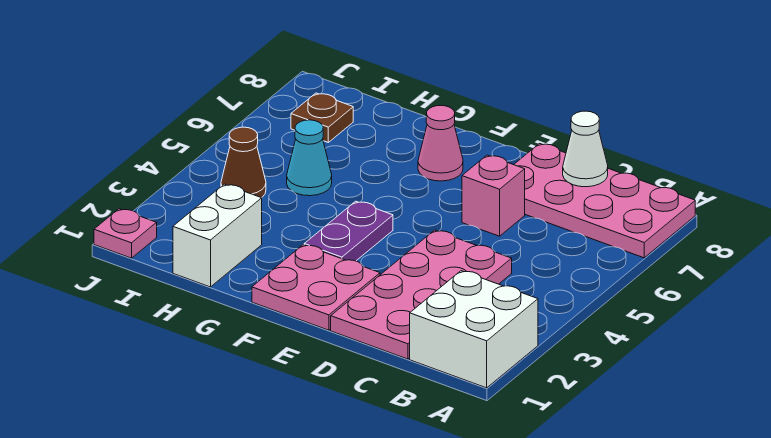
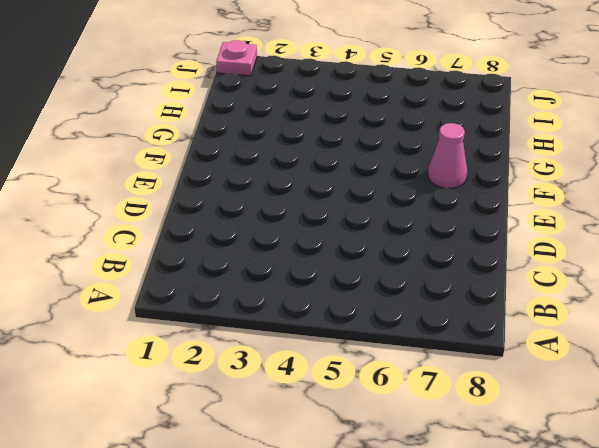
none -> white brick A1:B2 level 1
none -> pink plate A7:D8 level 1
none -> pink plate C1:D4 level 1

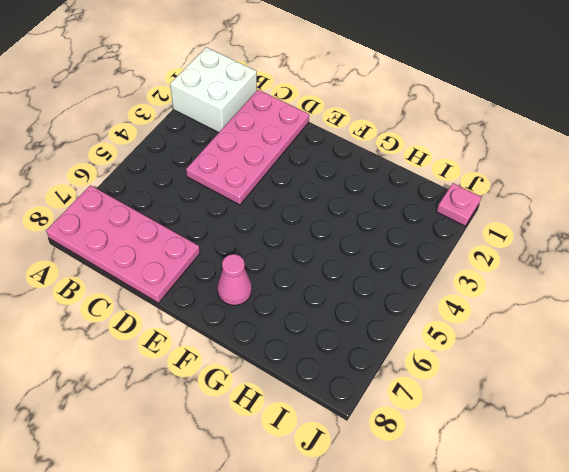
none -> pink brick D6 level 1
none -> pink plate E1:F2 level 1
none -> purple plate F3:F4 level 1

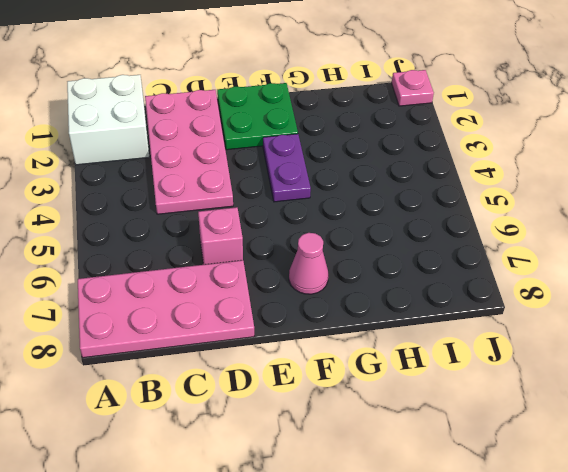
green plate E1:F2 level 1 -> pink plate E1:F2 level 1
none -> white brick H1:H2 level 1
none -> cyan cone H5 level 1
none -> brown cone I4 level 1

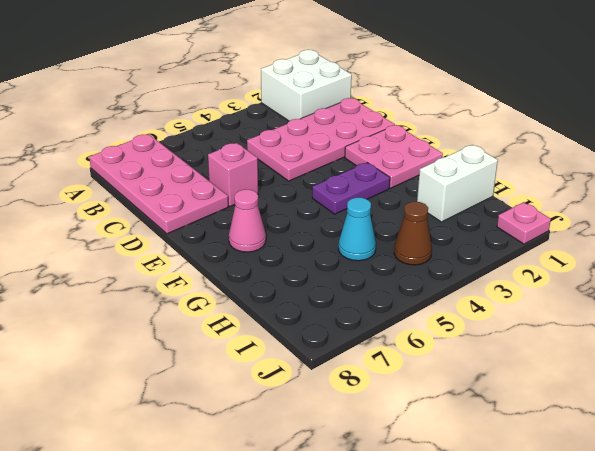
none -> brown plate I7 level 1
none -> white cone C8 level 2

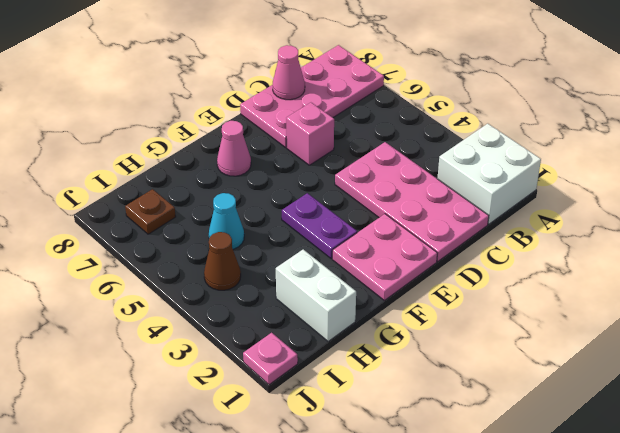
pink cone C8 level 2 -> white cone C8 level 2

